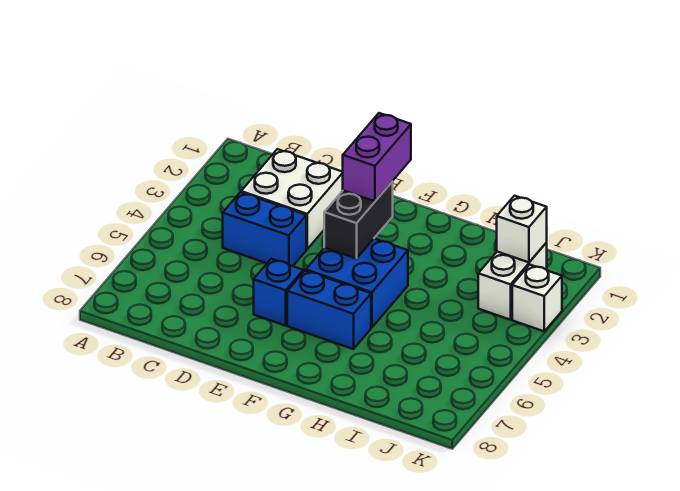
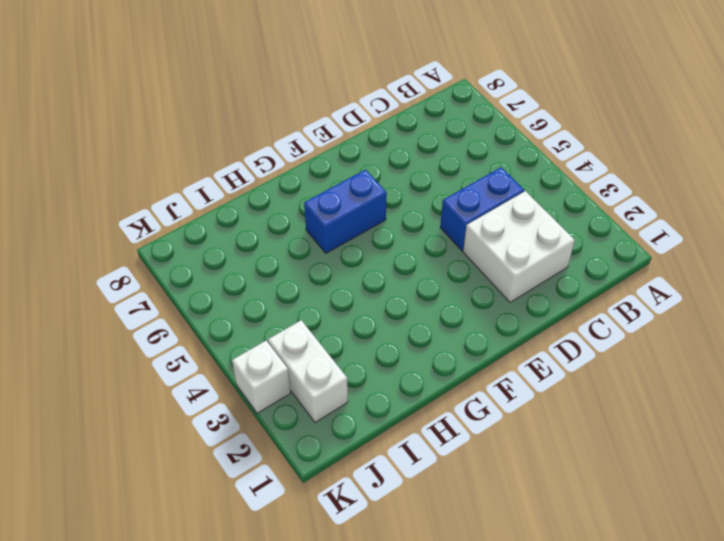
none -> blue brick E6 level 1
none -> blue brick F4:G5 level 1

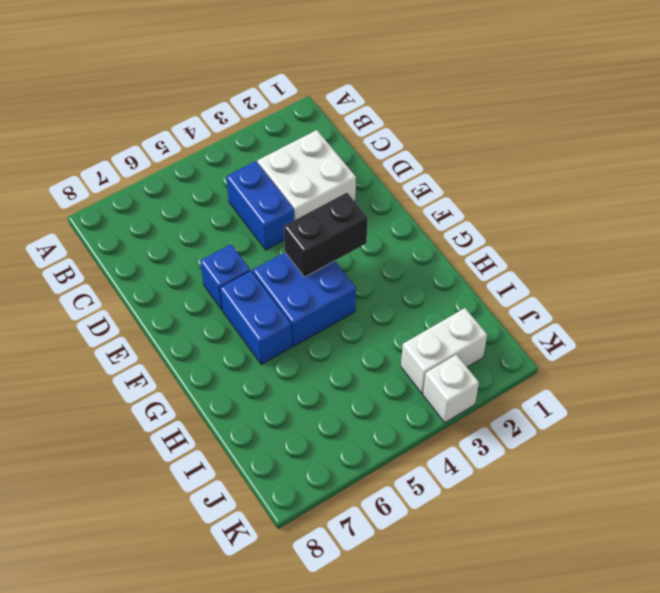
none -> white brick J2 level 2
none -> purple brick F2:F3 level 3

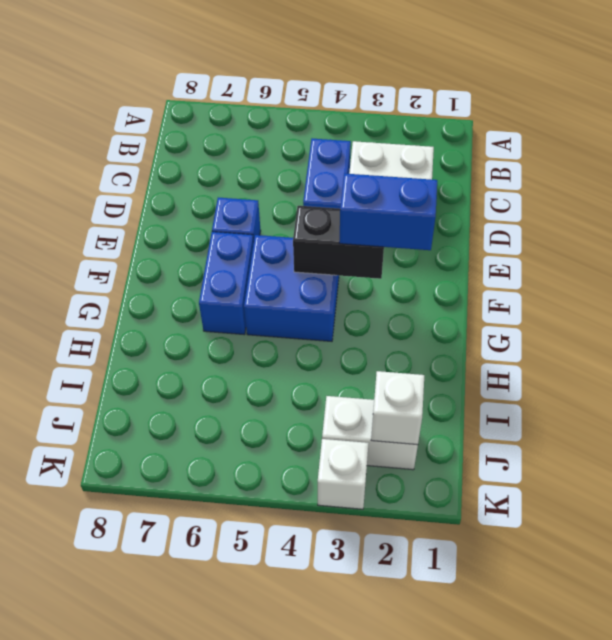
blue brick F2:F3 level 3 -> purple brick F2:F3 level 3

